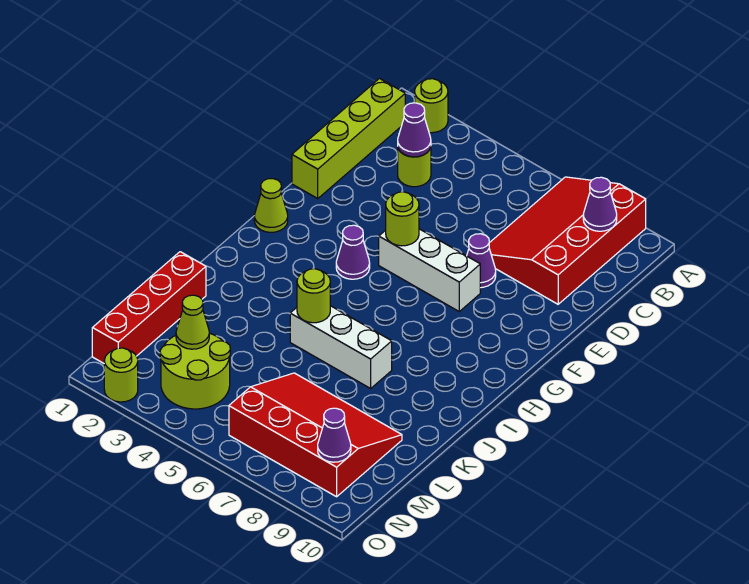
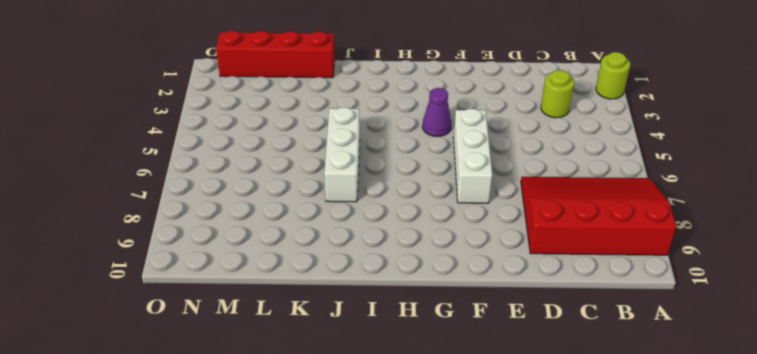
none -> lime brick B1:E1 level 1
none -> purple cone E7 level 1
none -> lime cone G1 level 1

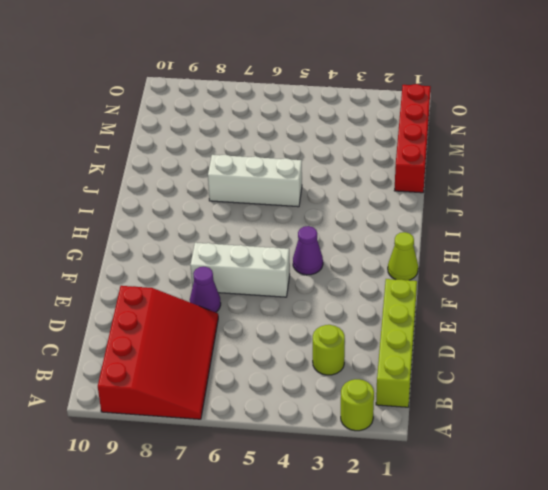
none -> red slope L6:N9 level 1 top N
none -> lime round brick M3:N4 level 1
none -> lime round brick O2 level 1

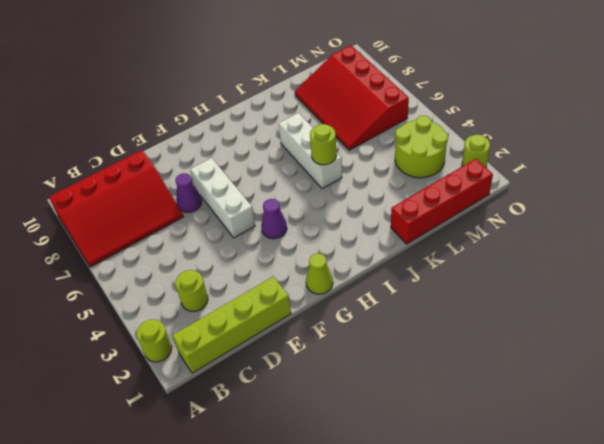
none -> purple cone B9 level 2
none -> purple cone C3 level 2
none -> lime round brick F5 level 2

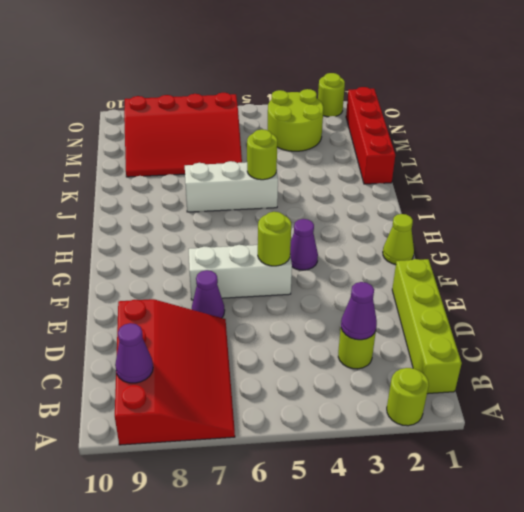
none -> lime cone M3 level 2
none -> purple cone N9 level 2

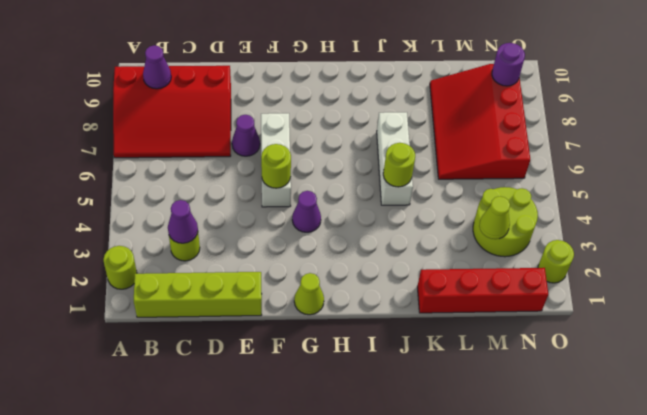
purple round brick N9 level 2 -> purple cone N9 level 2

